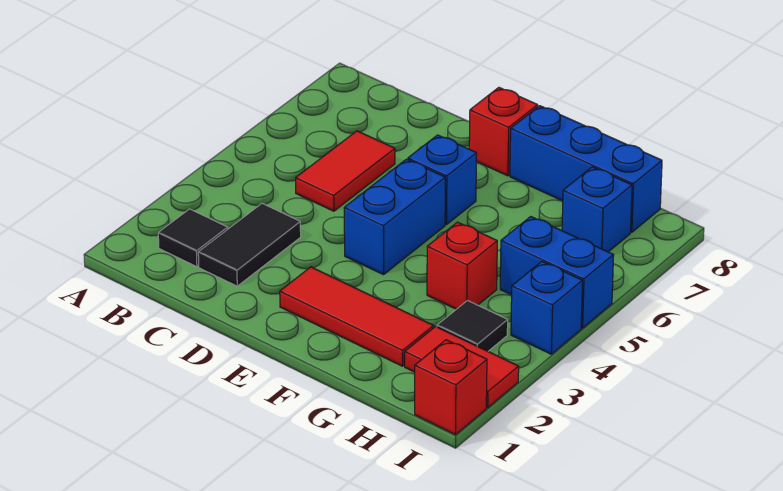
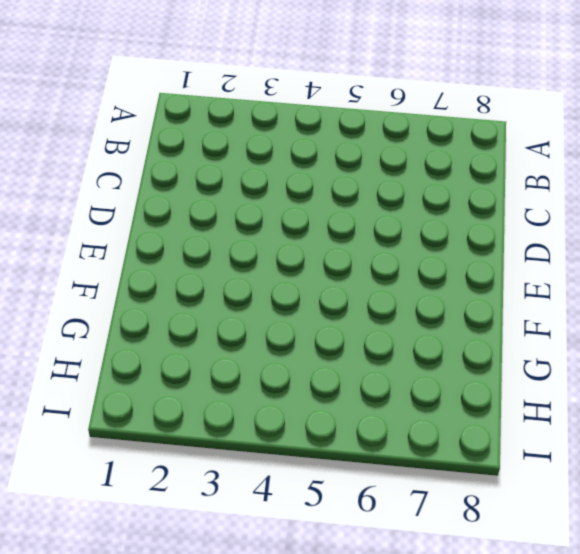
none -> black tile B2 level 1
none -> black tile C2:C3 level 1
none -> red tile C5:C6 level 1

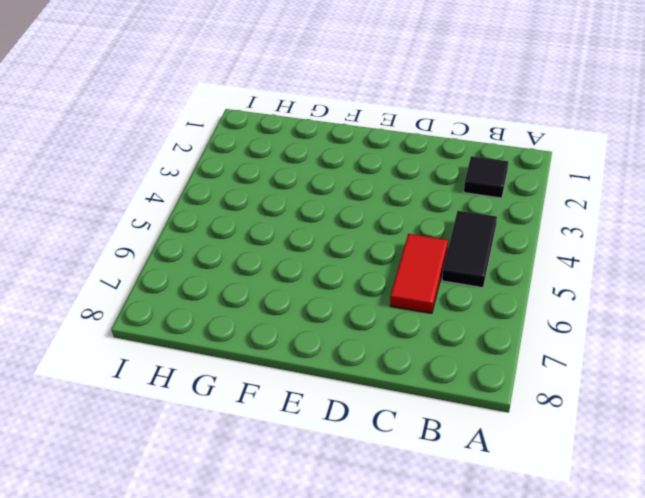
black tile B4:B5 level 1 -> black tile C2:C3 level 1
none -> red tile E2:G2 level 1
none -> blue brick E4:E5 level 1
none -> blue brick E6 level 1

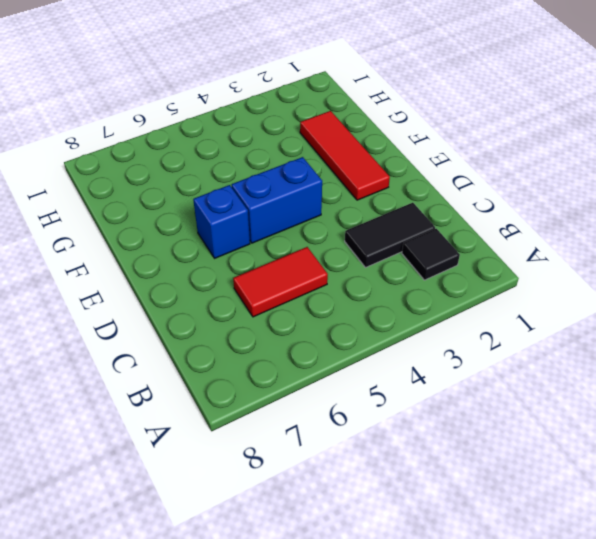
none -> red brick E8 level 1
none -> blue brick F8:H8 level 1
none -> red brick G4 level 1

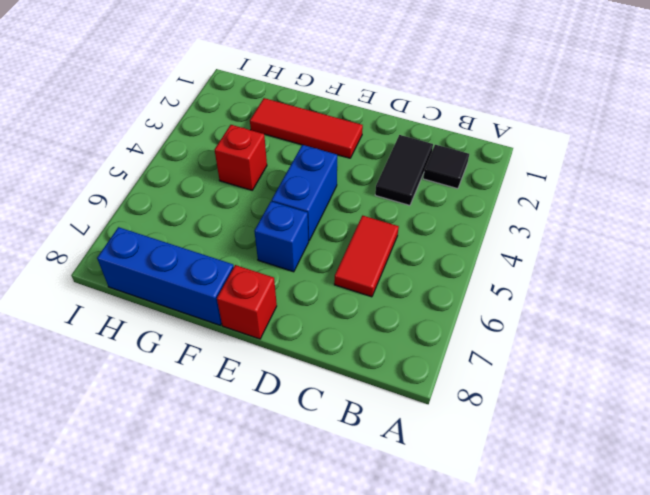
none -> red tile H2:I2 level 1
none -> black tile H3 level 1
none -> blue brick H5:I5 level 1

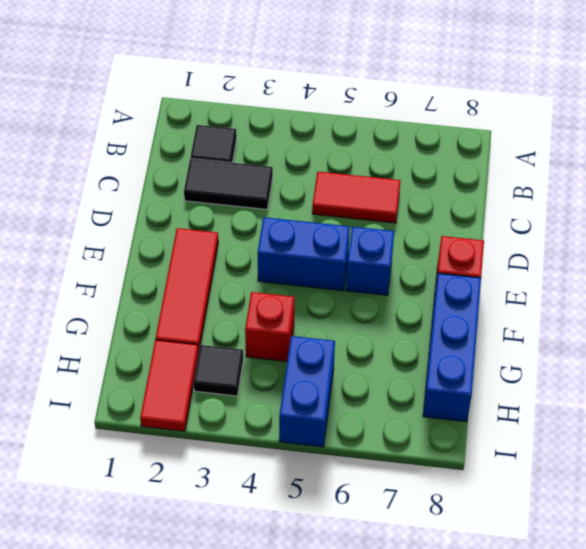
none -> blue brick H7 level 1
none -> red brick I1 level 1
none -> blue brick I4 level 1

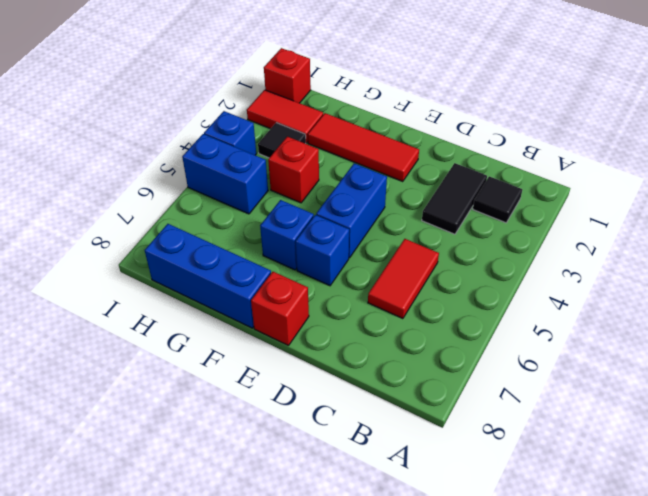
blue brick F6 level 1 -> blue brick H7 level 1

